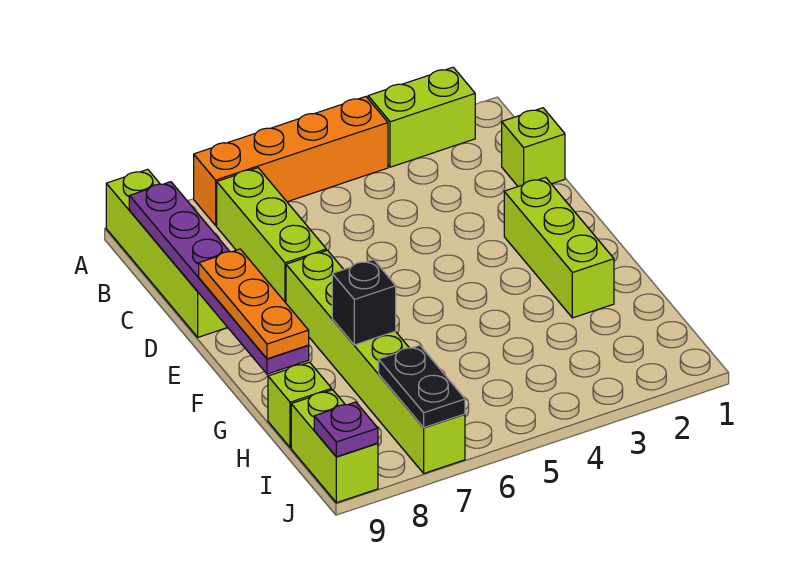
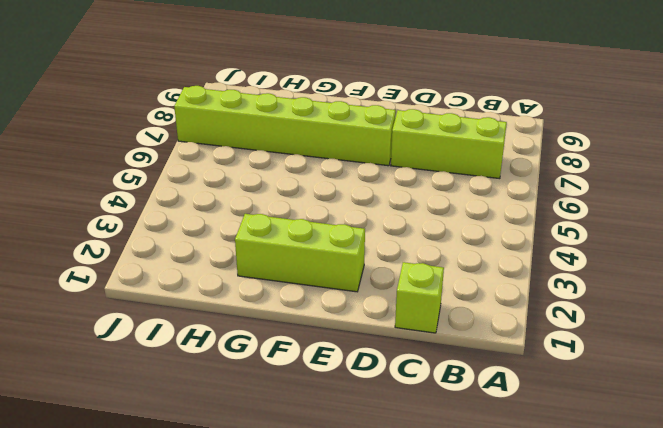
none -> lime brick A2:A3 level 1
none -> orange brick A4:A7 level 1
none -> lime brick A9:D9 level 1

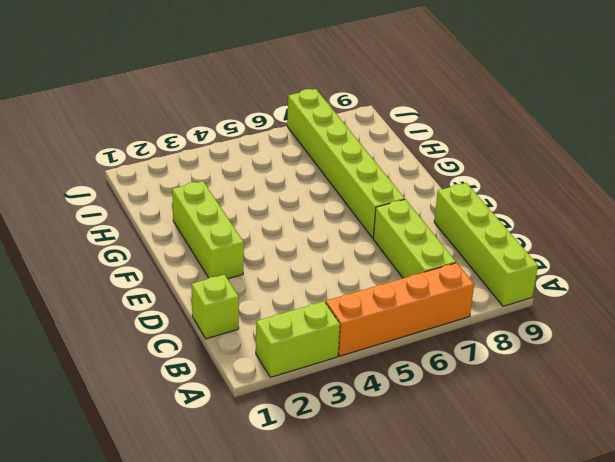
none -> lime brick H9 level 1
none -> lime brick I9:J9 level 1
none -> purple plate B9:G9 level 2

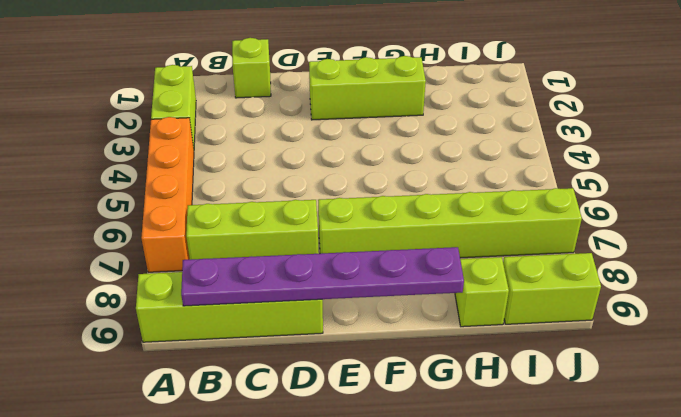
none -> black brick G7 level 2
none -> black plate I7:J7 level 2
none -> purple plate J9 level 2

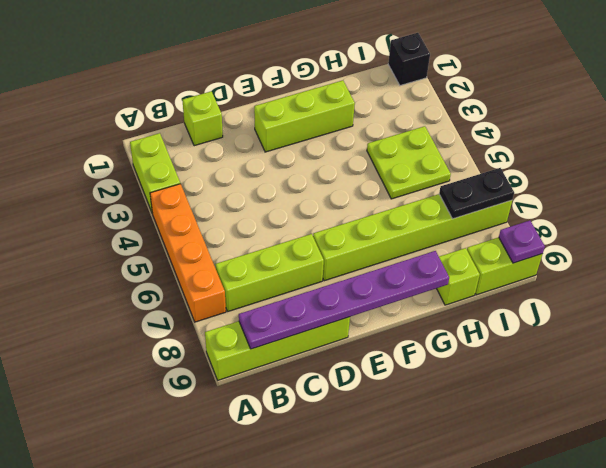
lime plate H4:I5 level 1 -> none
black brick J1 level 1 -> black brick G7 level 2
none -> orange plate E9:G9 level 3

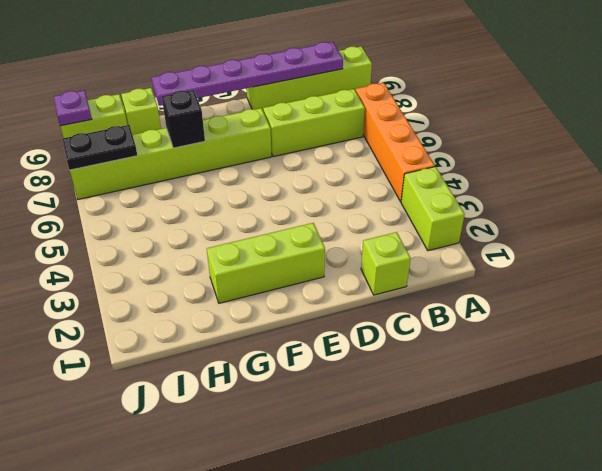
none -> orange plate E9:G9 level 3

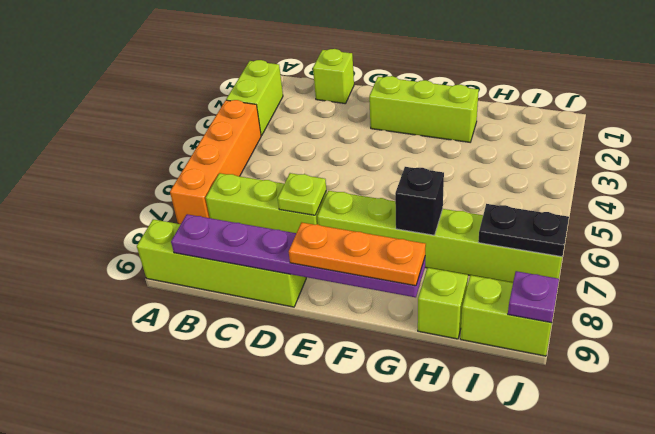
lime plate D7 level 2 -> none

